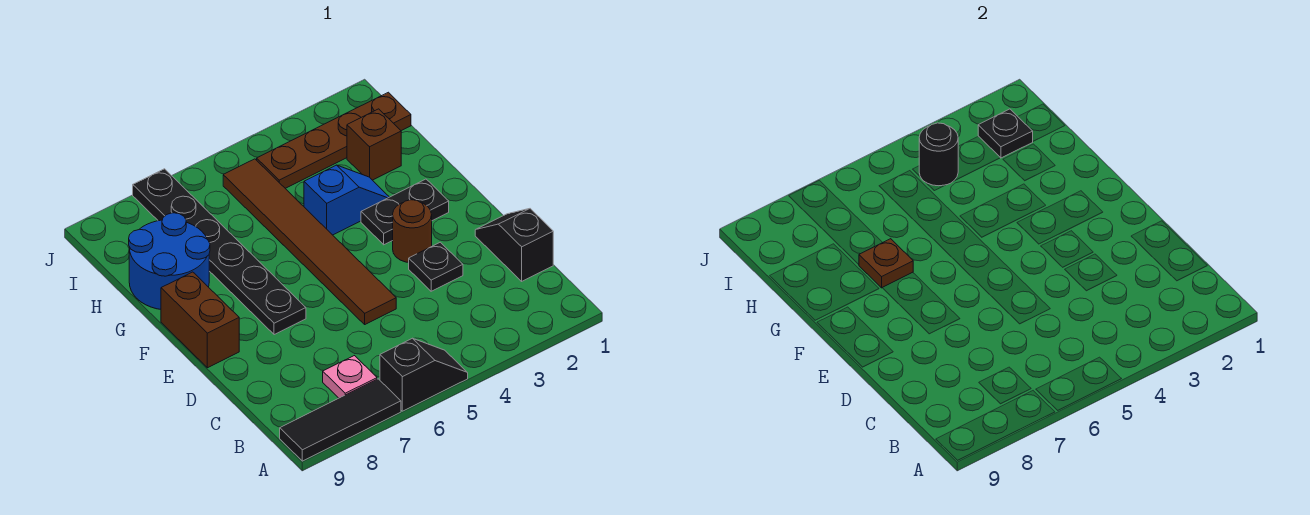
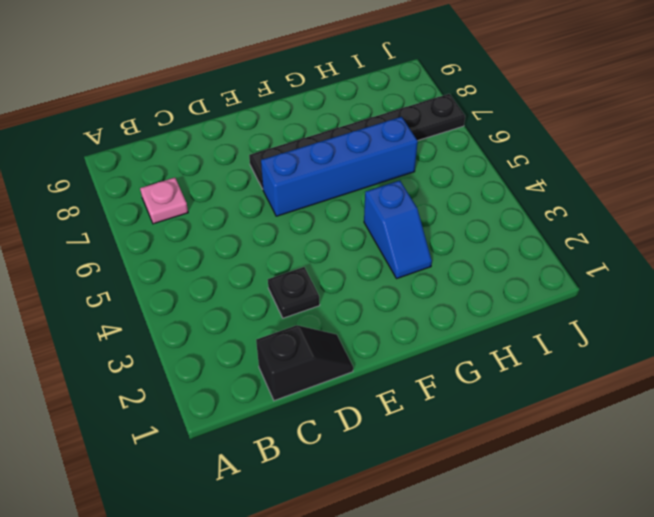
blue brick E6:H6 level 1 -> none
none -> black slope A5:A6 level 1 top 6
none -> black tile A7:A9 level 1
none -> brown tile D5:I5 level 1

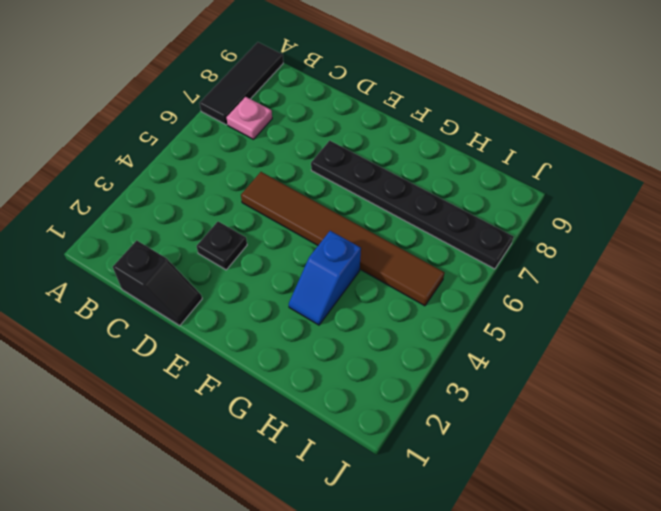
none -> black slope A5:A6 level 1 top 6
none -> brown round brick E3 level 1
none -> brown brick E9:F9 level 1

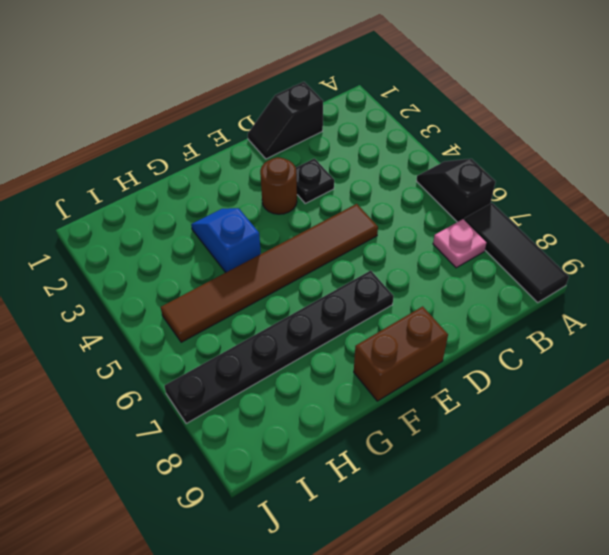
none -> black plate F2:F3 level 1
none -> blue round brick G8:H9 level 1
none -> brown brick H2 level 1

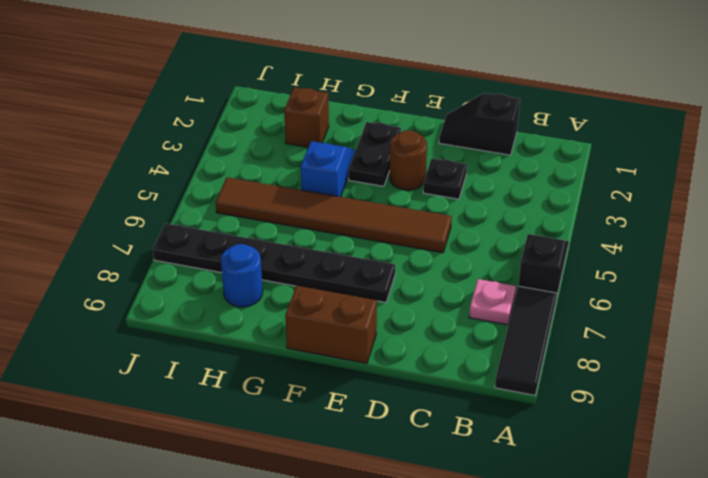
blue round brick H8 level 1 -> blue round brick G8:H9 level 1
none -> brown plate I1:I4 level 1
none -> brown plate G7 level 2
none -> black plate I2 level 2

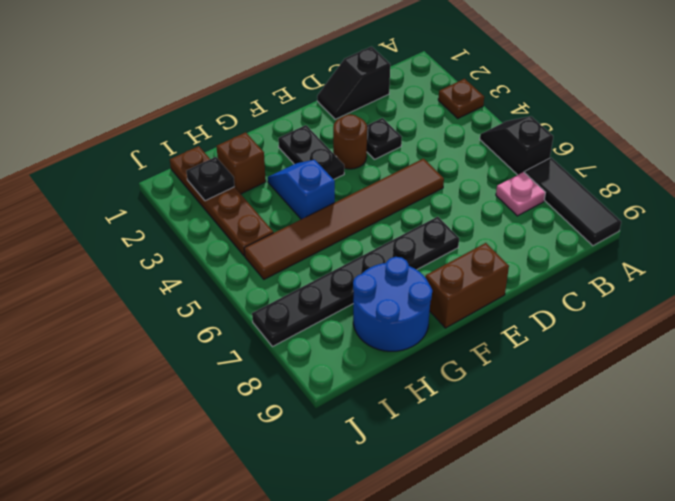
brown plate A3 level 1 -> brown plate G7 level 2
none -> black round brick I4 level 2

